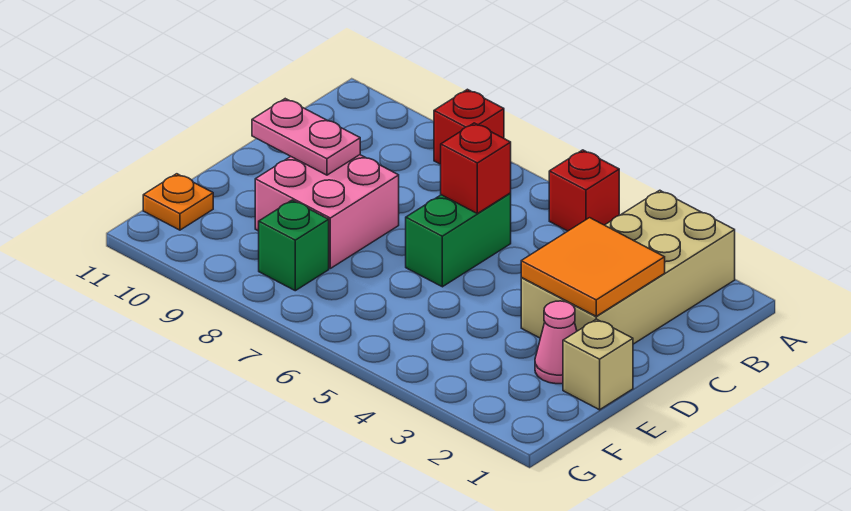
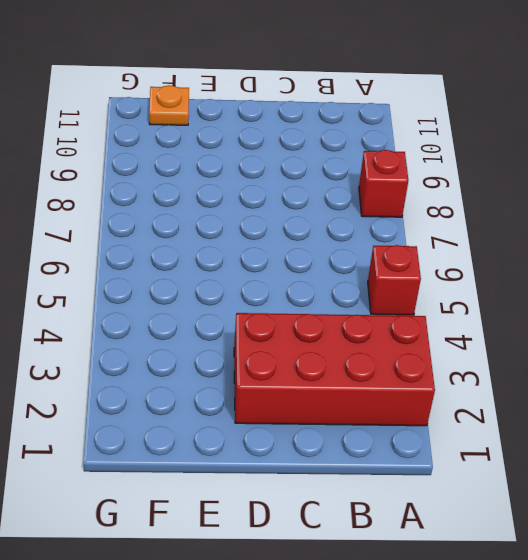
red brick A2:D3 level 1 -> tan brick A2:D3 level 1
none -> green brick C6:D6 level 1
none -> pink brick D8:E9 level 1
none -> tan brick E1 level 1

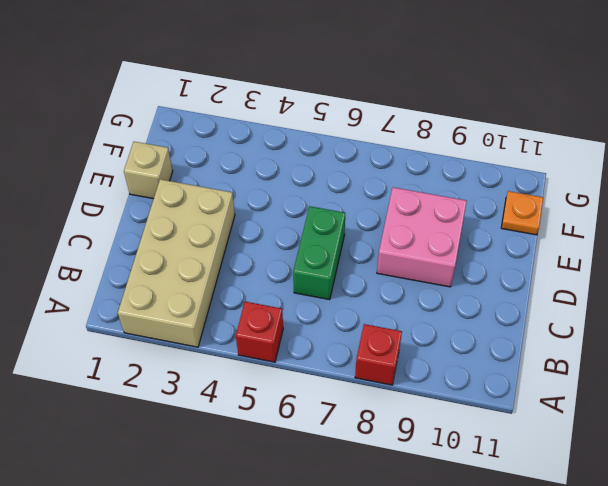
none -> pink cone E2 level 1
none -> green brick F8 level 1
none -> orange tile C2:D3 level 2

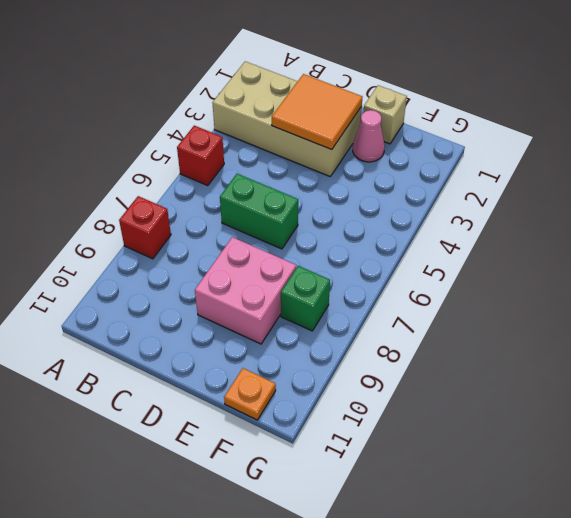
none -> red brick C6 level 2
none -> pink plate D9:D10 level 2

